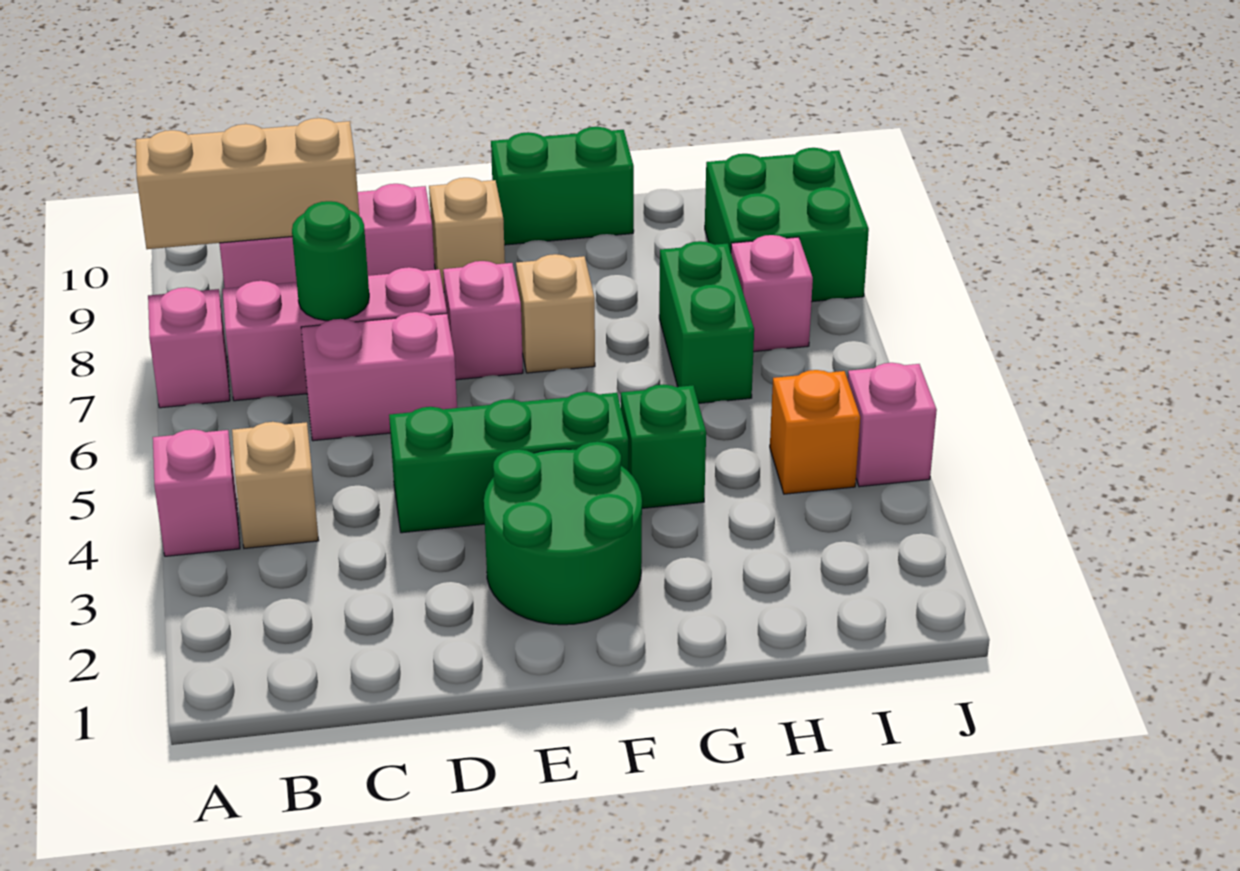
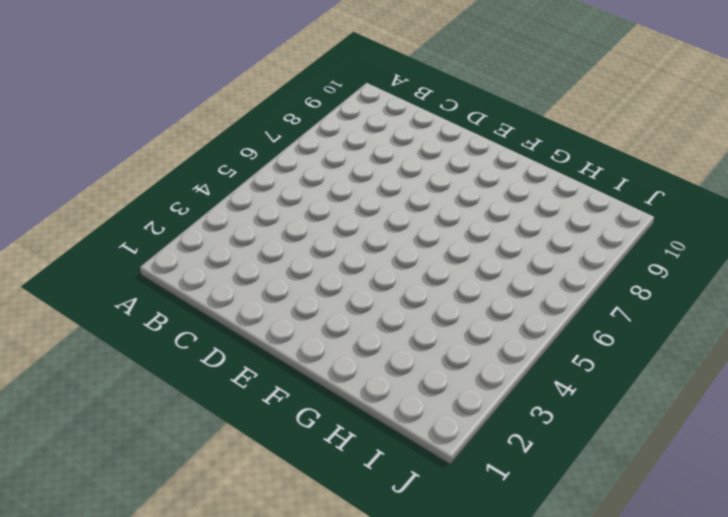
none -> pink brick A4 level 1
none -> pink brick A7 level 1
none -> tan brick B4 level 1

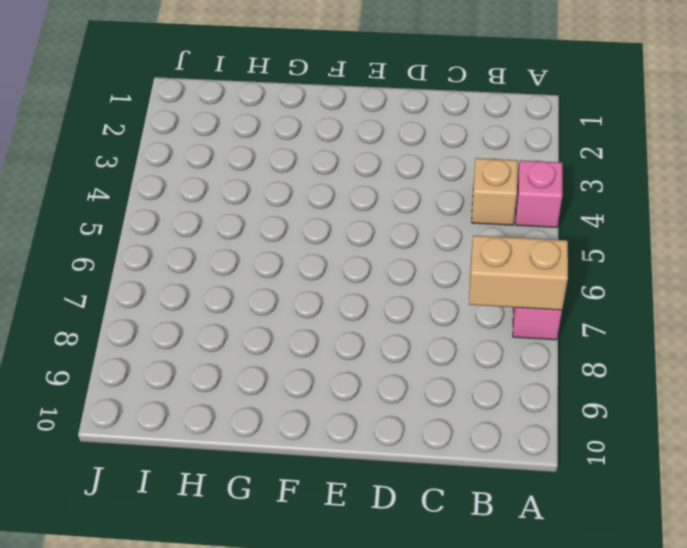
tan brick A7:B7 level 2 -> none
none -> pink brick B7:D7 level 1
none -> pink brick B9:D9 level 1
none -> pink brick C6:D6 level 1

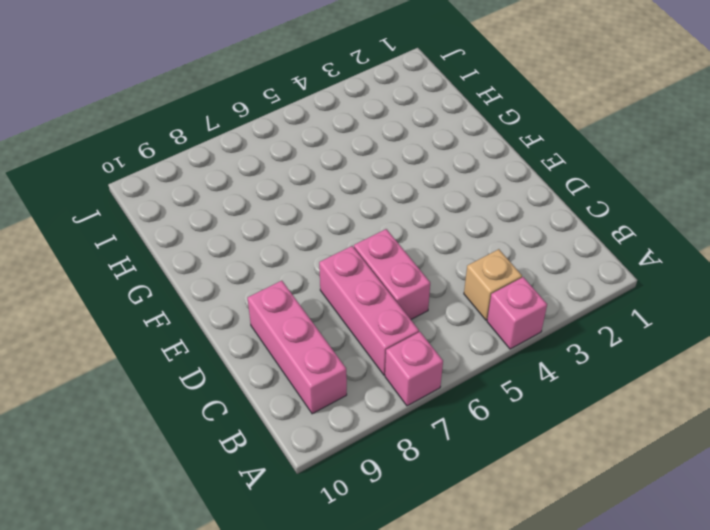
none -> green brick D4:F4 level 1
none -> green round brick E2:F3 level 1
none -> pink brick E7 level 1

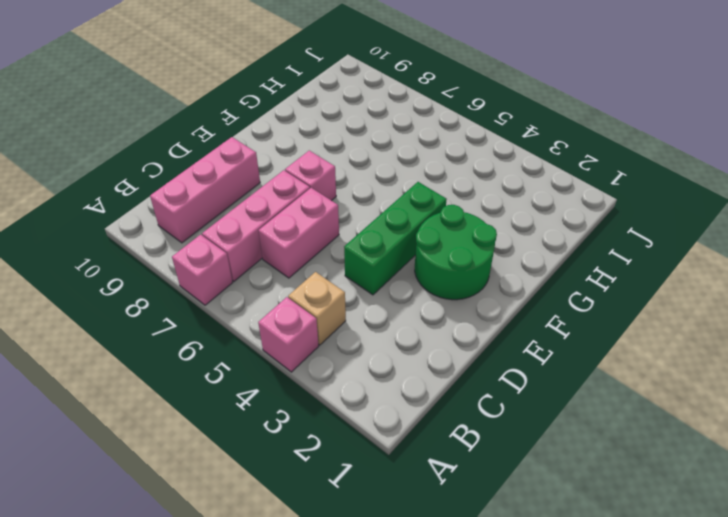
none -> tan brick E9 level 1
none -> tan brick F7 level 1
none -> green brick F10:G10 level 1

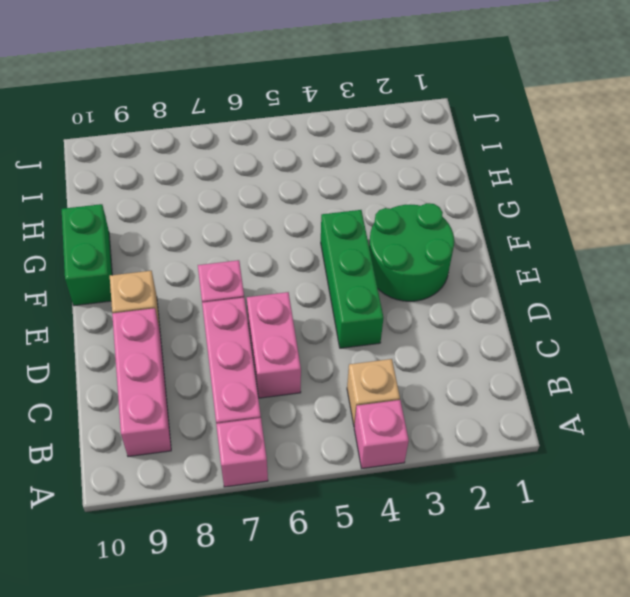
none -> tan brick F7 level 1
none -> green brick G4 level 1
none -> green brick H6:H7 level 1

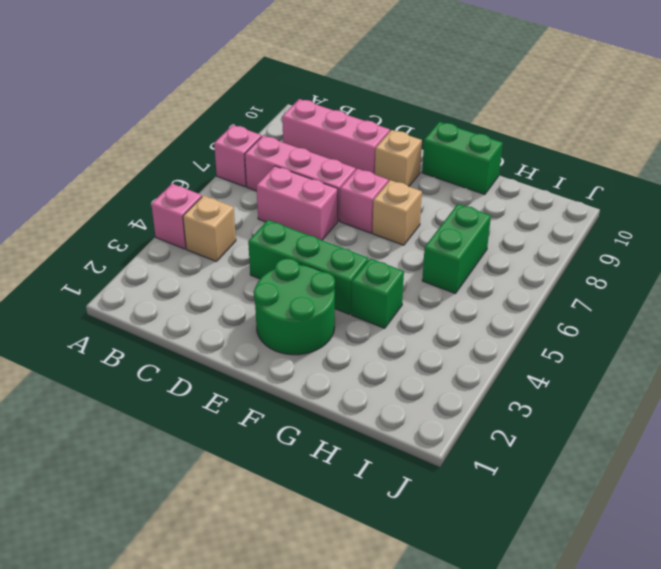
none -> orange brick I4 level 1
none -> pink brick I7 level 1
none -> green brick I8:J9 level 1

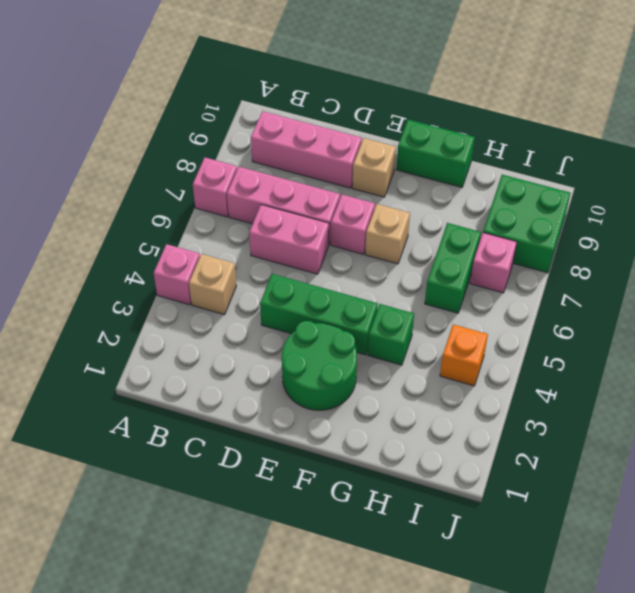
none -> pink brick J4 level 1
none -> tan brick A9:C9 level 2
none -> green round brick C7 level 2

